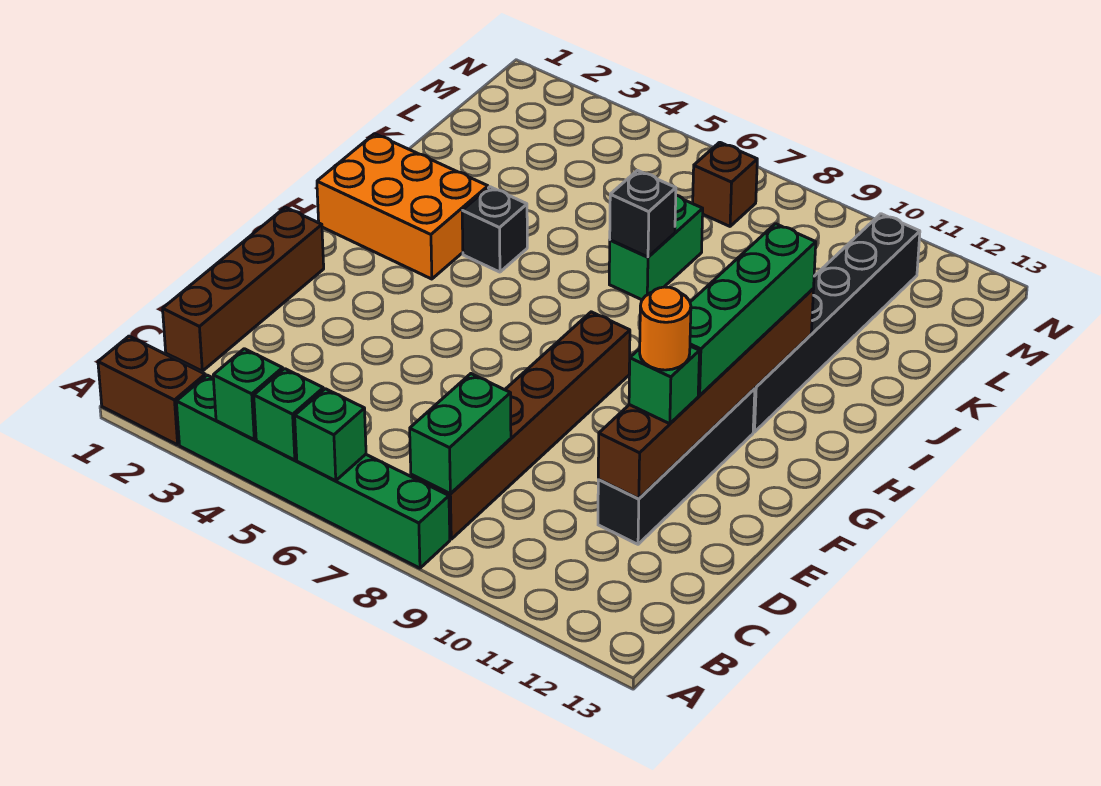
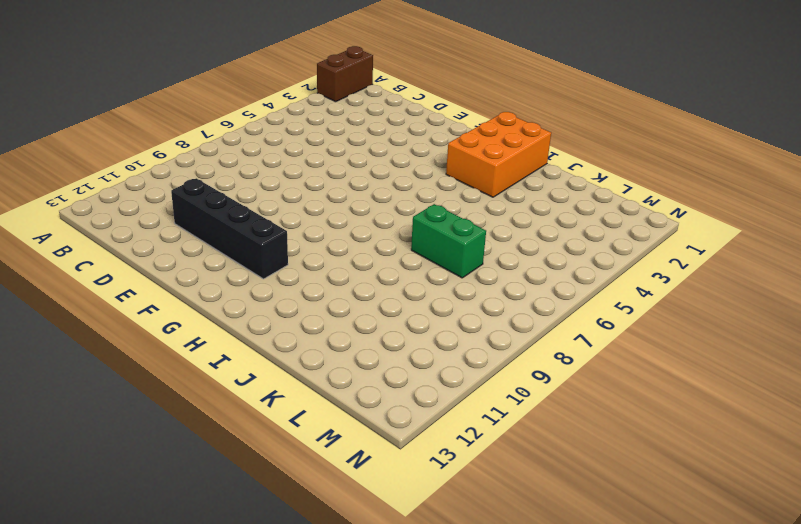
none -> green brick A3:A8 level 1
none -> brown brick B8:G8 level 1
none -> brown brick C1:F1 level 1

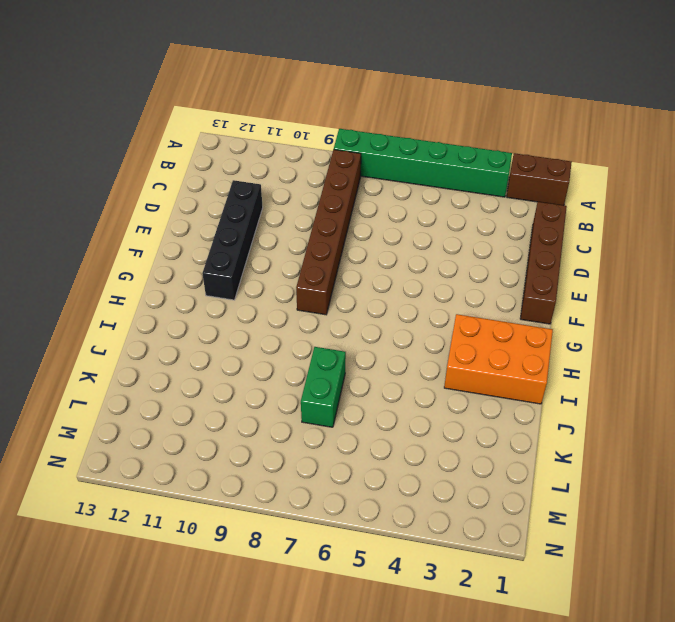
none -> black brick H11:M11 level 1
none -> black brick I4 level 1
none -> brown brick M7 level 1

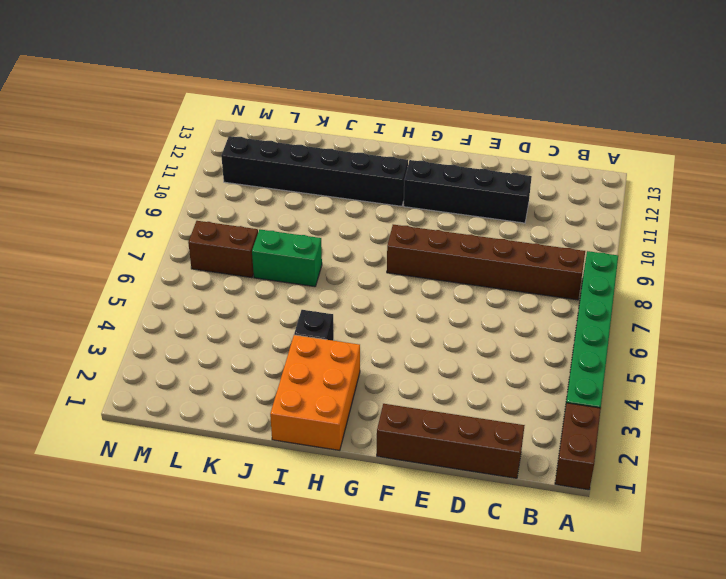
brown brick L7:M7 level 1 -> brown brick M7 level 1
none -> green brick A4 level 2
none -> green brick A5 level 2
none -> green brick A6 level 2

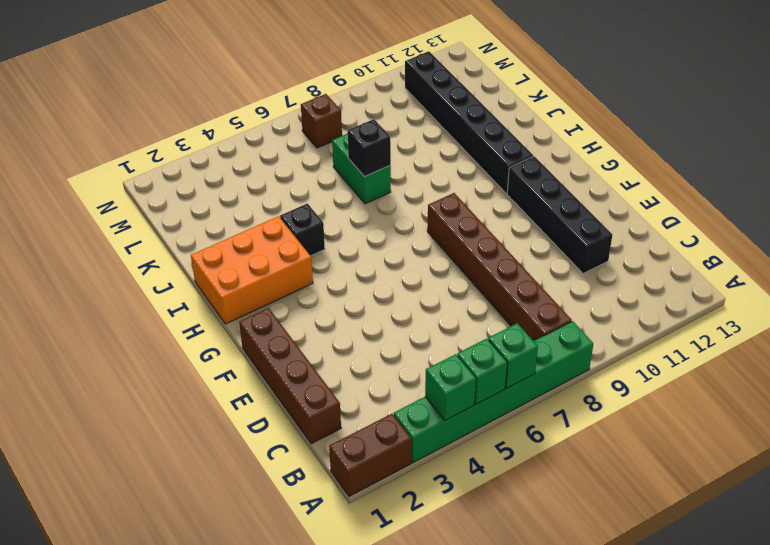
none -> green brick B8:C8 level 2
none -> brown brick D11:I11 level 2
none -> green brick E11 level 3

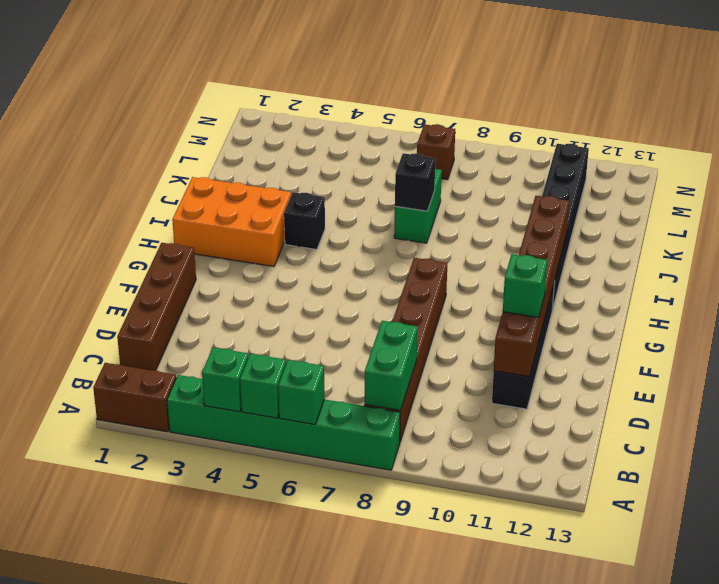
none -> green brick F11:I11 level 3
none -> orange round brick E11 level 4

